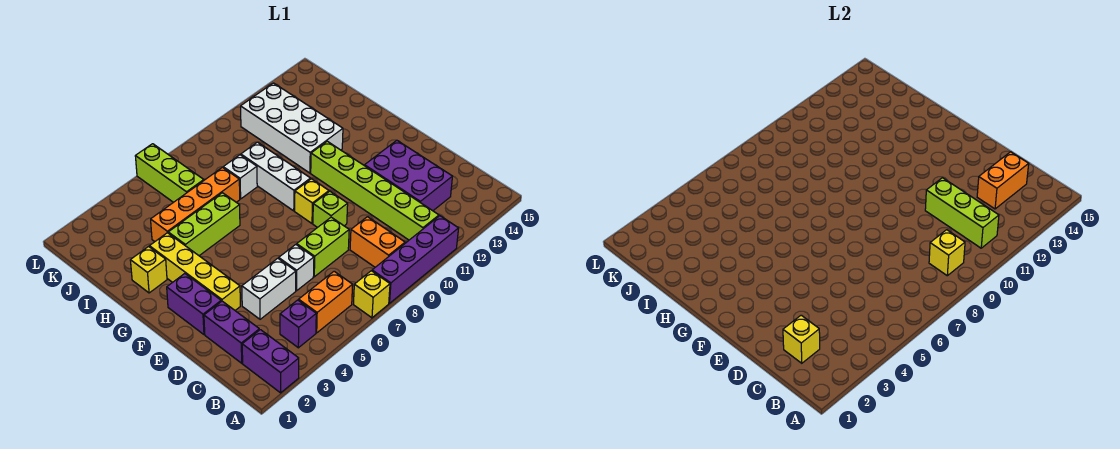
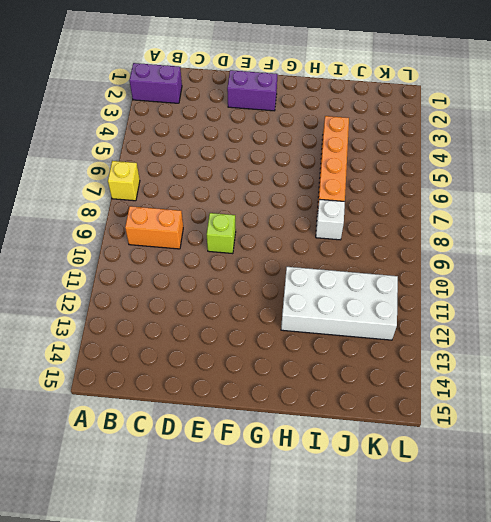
none -> purple brick A8:A11 level 1
none -> purple brick B4 level 1
none -> orange brick B5:B6 level 1

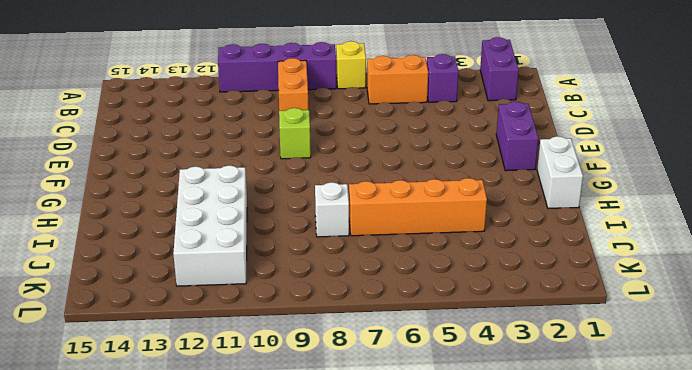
white brick G1:H1 level 1 -> white brick D4:D5 level 1
none -> lime brick B11:G11 level 1
none -> purple brick C2:D2 level 1
none -> purple brick C12:E13 level 1

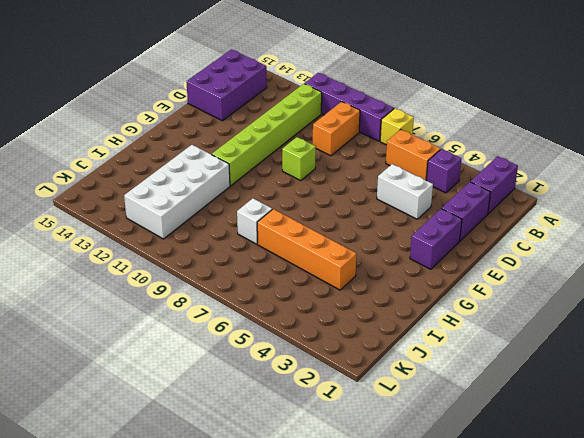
purple brick B14:D15 level 1 -> purple brick C12:E13 level 1
none -> white brick D6 level 1
none -> lime brick D7:D8 level 1
none -> yellow brick E3:H3 level 1

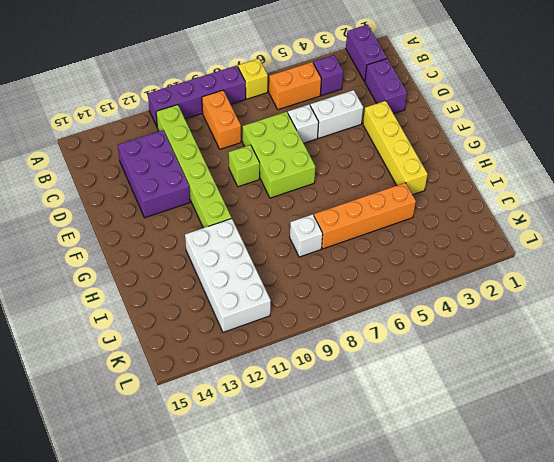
lime brick D7:F8 level 1 -> lime brick D7:D8 level 1
none -> purple brick E2:F2 level 1
none -> yellow brick F9 level 1
none -> white brick G9:I9 level 1

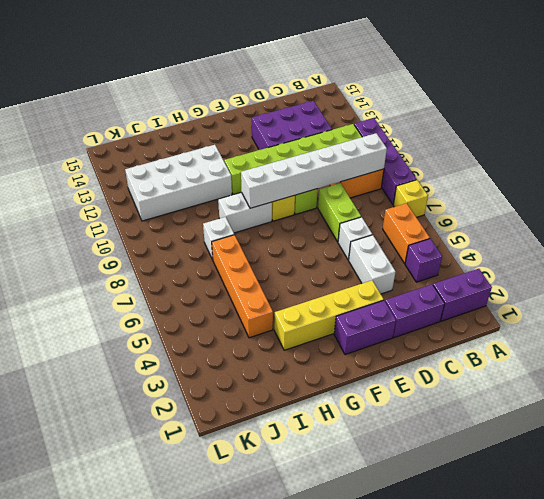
white brick B9:G9 level 2 -> yellow brick B9 level 2
white brick G9:H9 level 1 -> white brick G9:I9 level 1
none -> yellow brick H2 level 1
none -> lime brick H4:H6 level 1
none -> lime brick J6:L6 level 1

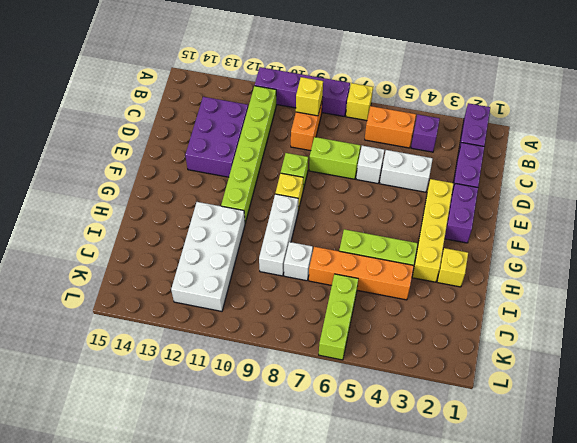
none -> lime brick B11:D11 level 2
none -> yellow brick C2 level 2
none -> orange brick C13:C14 level 2

